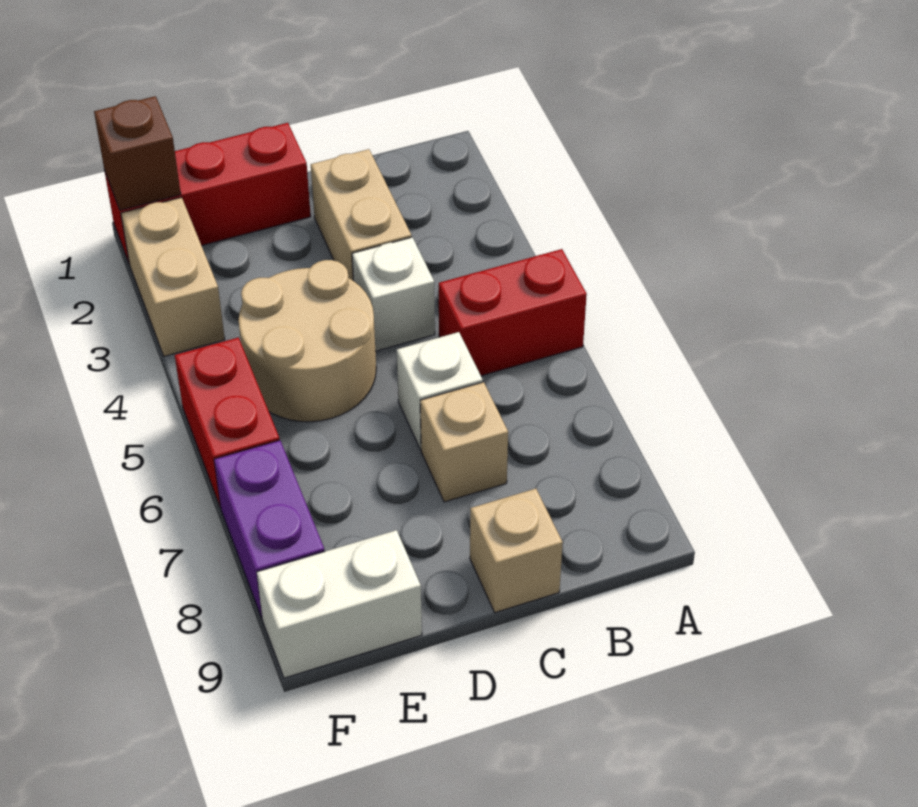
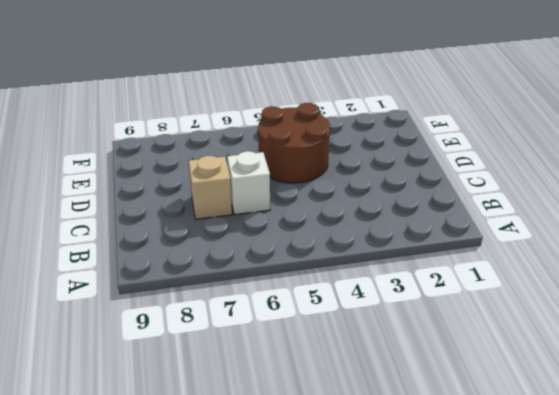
brown round brick D4:E5 level 1 -> tan round brick D4:E5 level 1
none -> red brick A5:B5 level 1
none -> tan brick C2:C3 level 1
none -> white brick C4 level 1

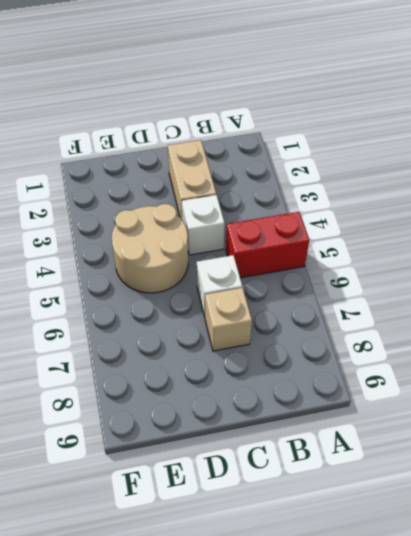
none -> tan brick C9 level 1
none -> red brick D1:F1 level 1
none -> white brick E9:F9 level 1

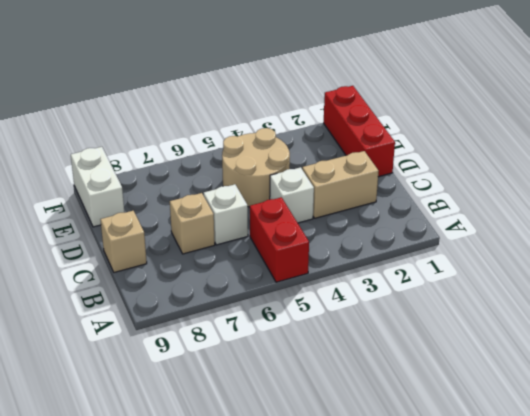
none -> tan brick F2:F3 level 1
none -> red brick F5:F6 level 1
none -> purple brick F7:F8 level 1

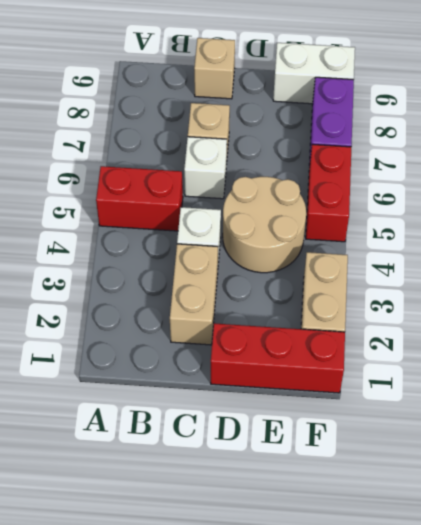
none -> brown brick F1 level 2

